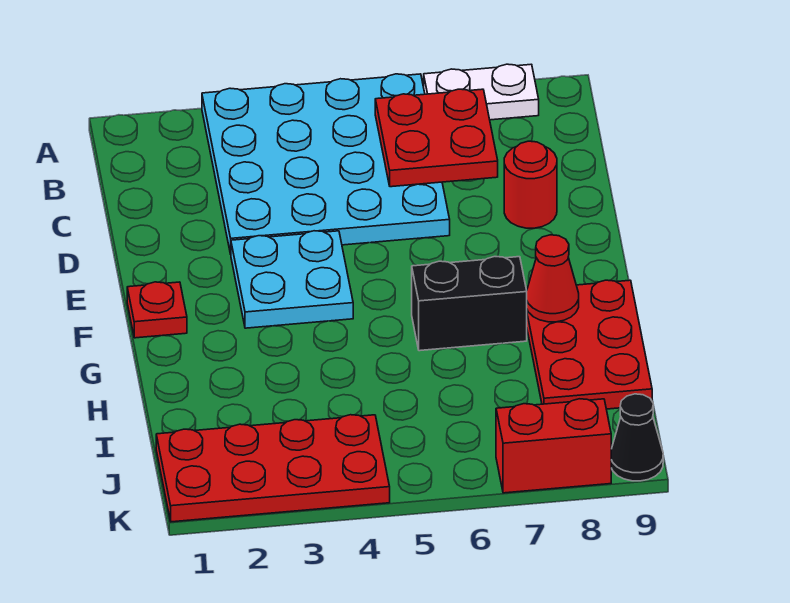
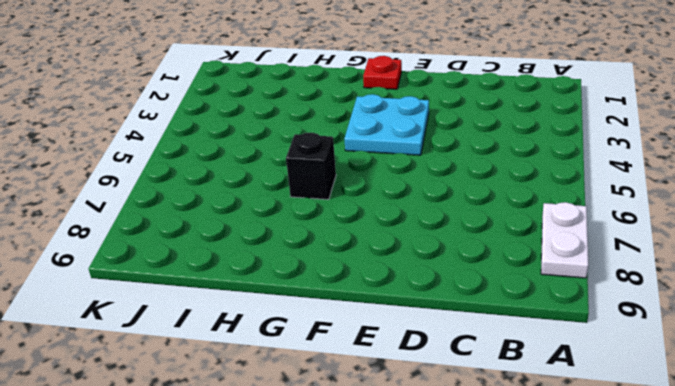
black brick G6 level 1 -> black brick G6:G7 level 1
none -> cyan plate A3:D6 level 1
none -> red round brick D8 level 1
none -> red plate G8:I9 level 1

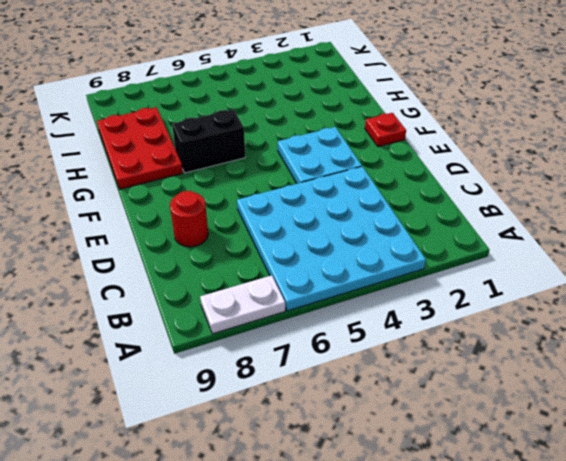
none -> red plate J1:K4 level 1
none -> red brick K7:K8 level 1
none -> black cone K9 level 1

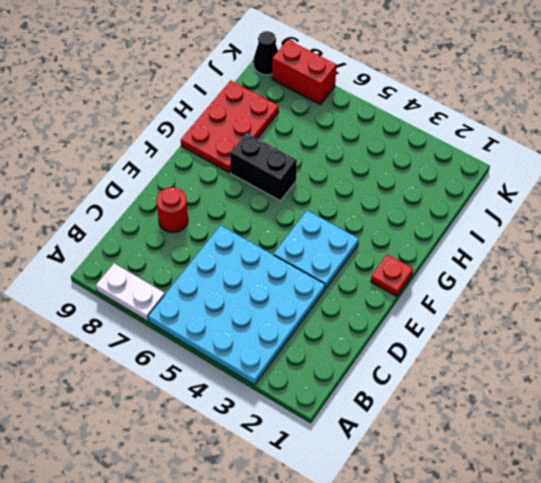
none -> red plate J1:K4 level 1
none -> red plate B6:C7 level 2
none -> red cone G8 level 2

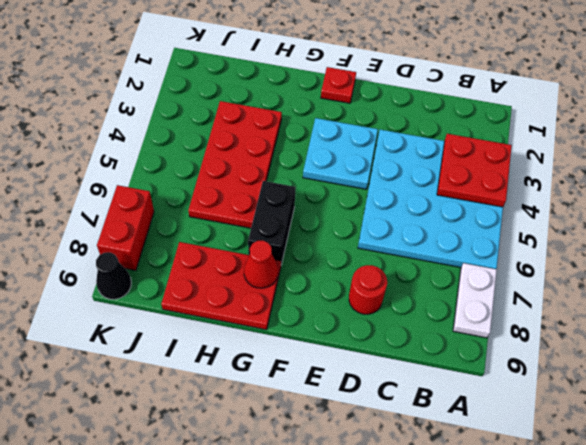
red plate A3:B4 level 2 -> red plate B6:C7 level 2
red plate H3:I6 level 1 -> red plate J1:K4 level 1

